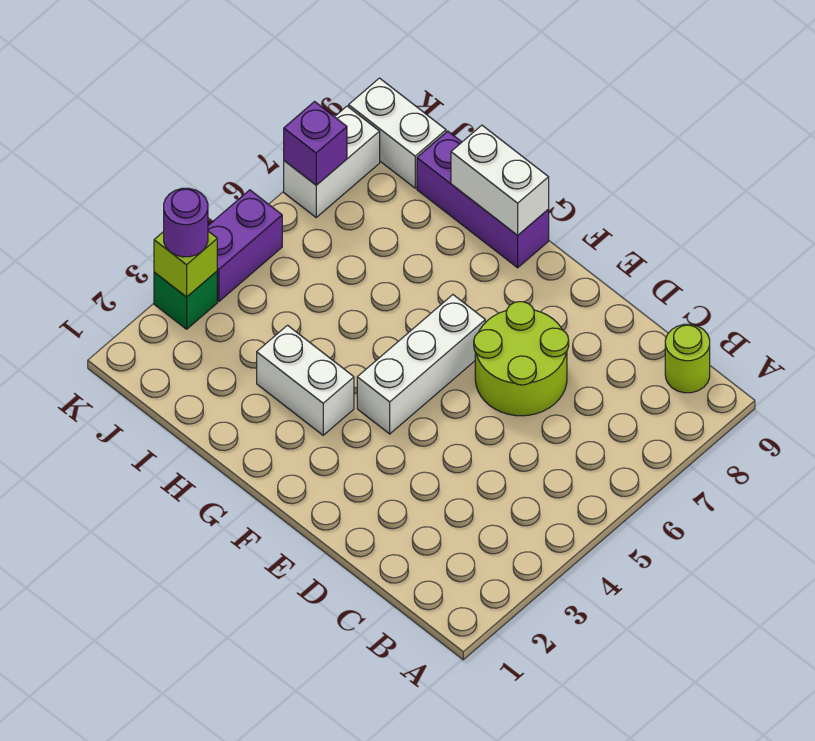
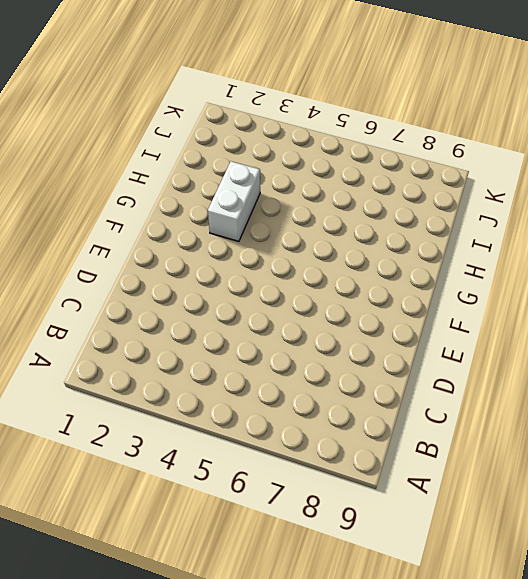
none -> lime round brick B9 level 1
none -> lime round brick D6:E7 level 1
none -> white brick F4:F6 level 1

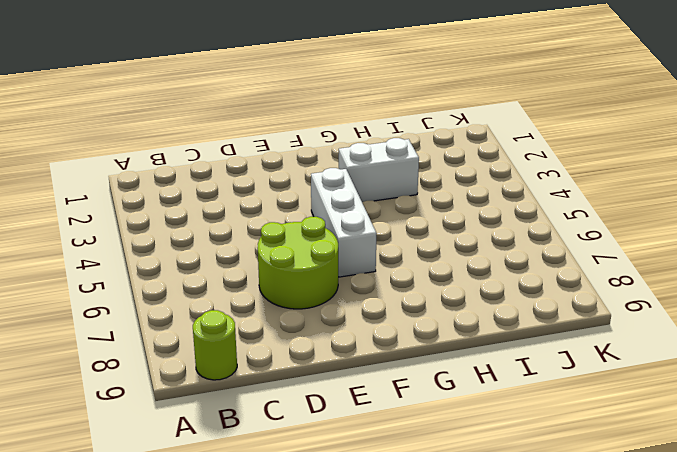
none -> purple brick G9:I9 level 1
none -> white brick J9:K9 level 1
none -> green brick K3 level 1

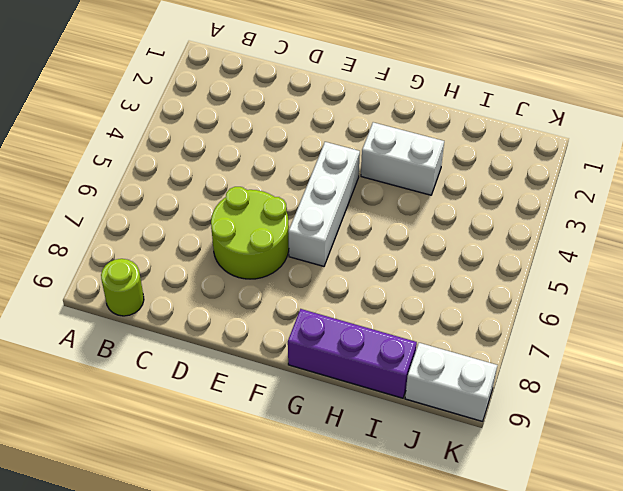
none -> green brick K3 level 1
none -> purple brick K4:K5 level 1
none -> white brick K7:K8 level 1

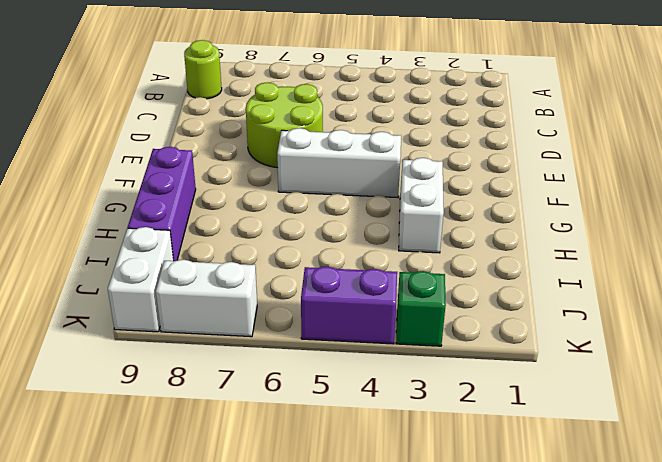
none -> white brick G9:H9 level 2
none -> lime brick K3 level 2
none -> purple brick K7 level 2

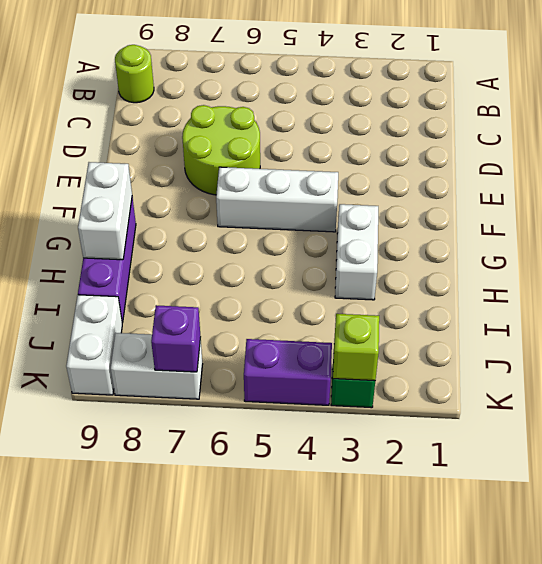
none -> purple round brick K3 level 3

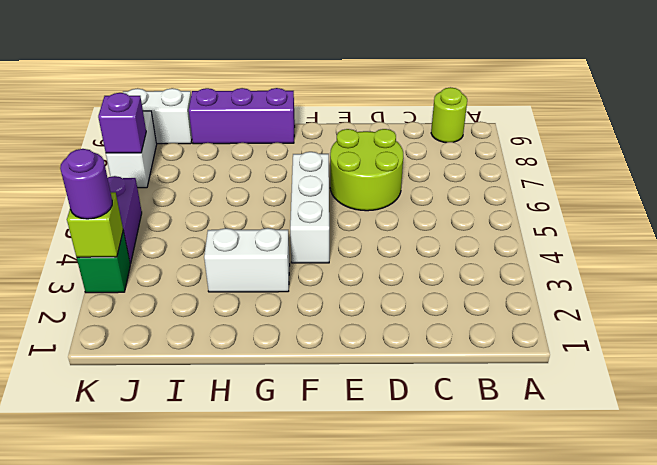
none -> white brick G9:H9 level 2

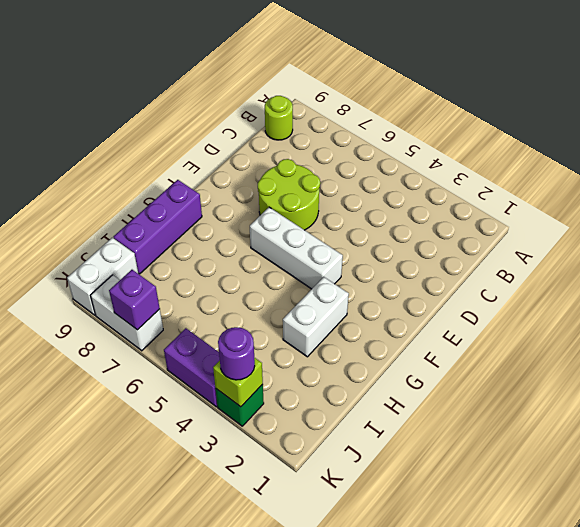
none -> white brick G9:H9 level 2

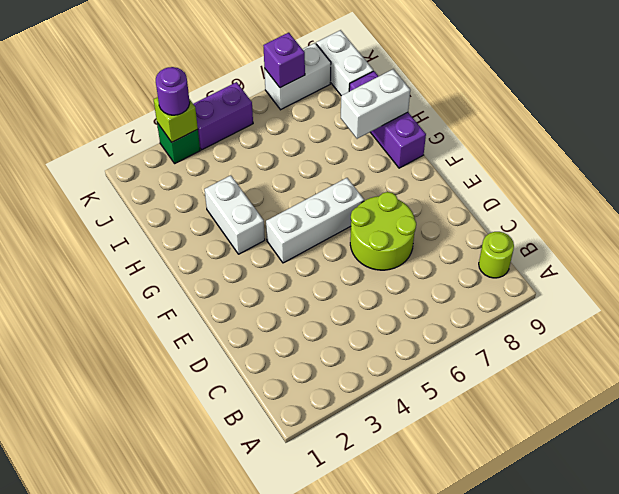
white brick H8:H9 level 2 -> white brick G9:H9 level 2

